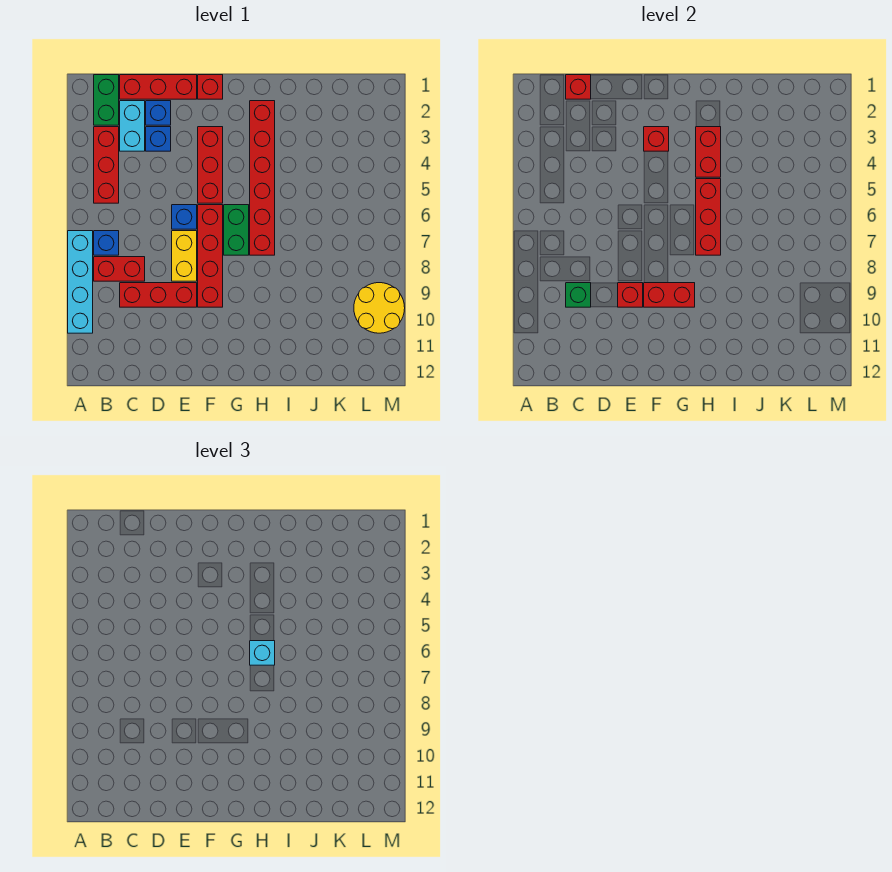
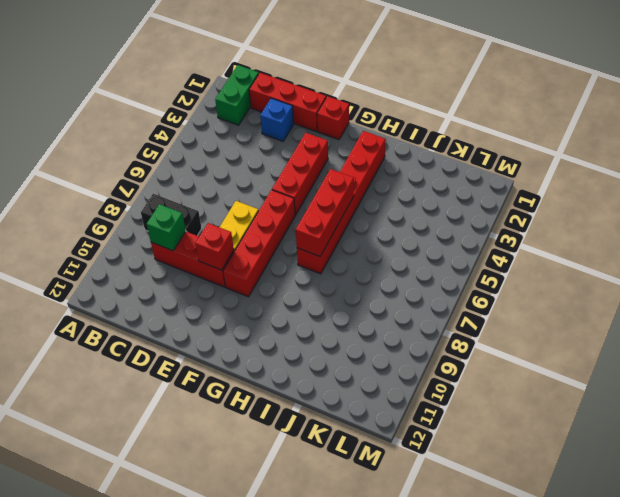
black brick B8:C8 level 1 -> red brick B8:C8 level 1
none -> cyan brick A7:A10 level 1
none -> red brick B3:B5 level 1
none -> blue brick B7 level 1

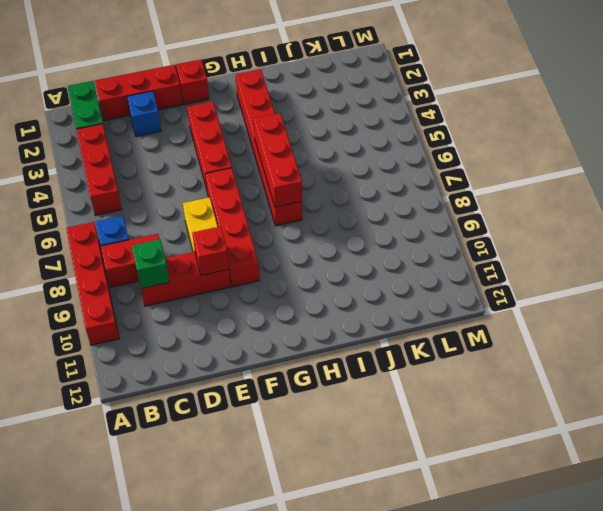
red brick A7:A10 level 1 -> cyan brick A7:A10 level 1
none -> cyan brick C2:C3 level 1
none -> blue brick D3 level 1
none -> blue brick E6 level 1

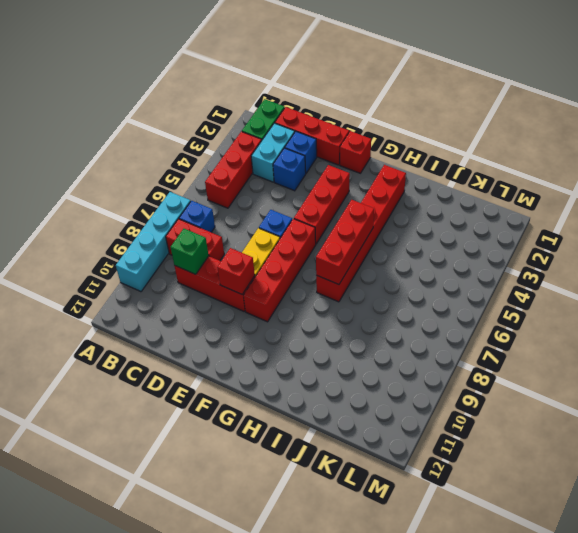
none -> green brick G6:G7 level 1
none -> yellow round brick L9:M10 level 1
none -> red brick C1 level 2

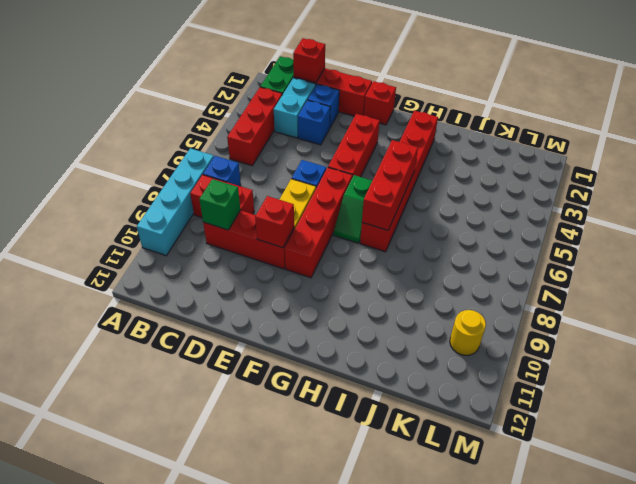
green slope G6:G7 level 1 top 6 -> green brick G6:G7 level 1
yellow round brick L10 level 1 -> yellow round brick L9:M10 level 1
none -> red brick F3 level 2
none -> red brick F9:G9 level 2
none -> red brick H3:H4 level 2

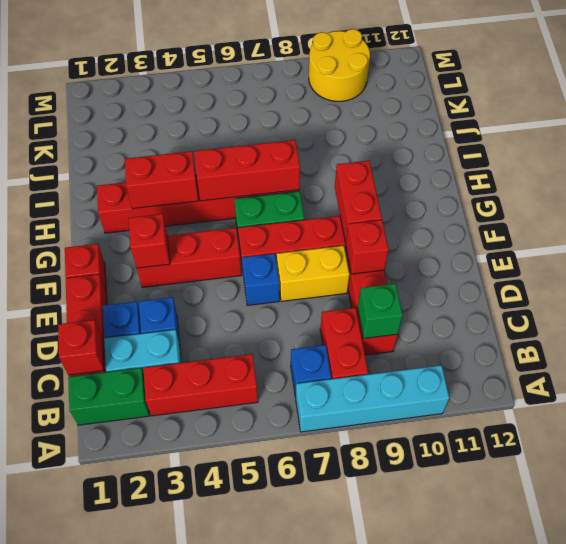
none -> cyan brick H6 level 3

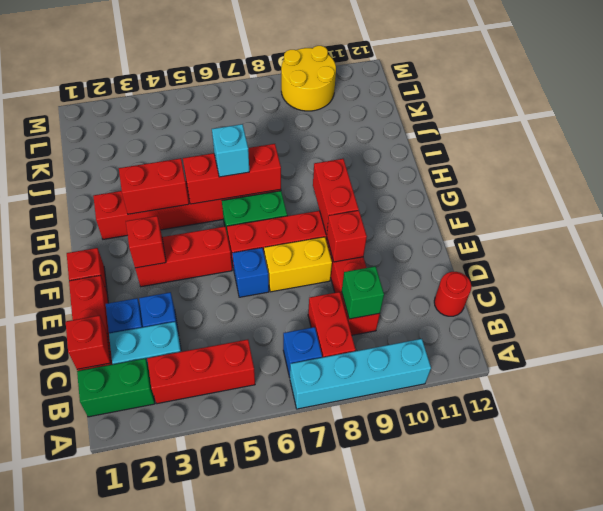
red round brick C12 level 1 -> none

